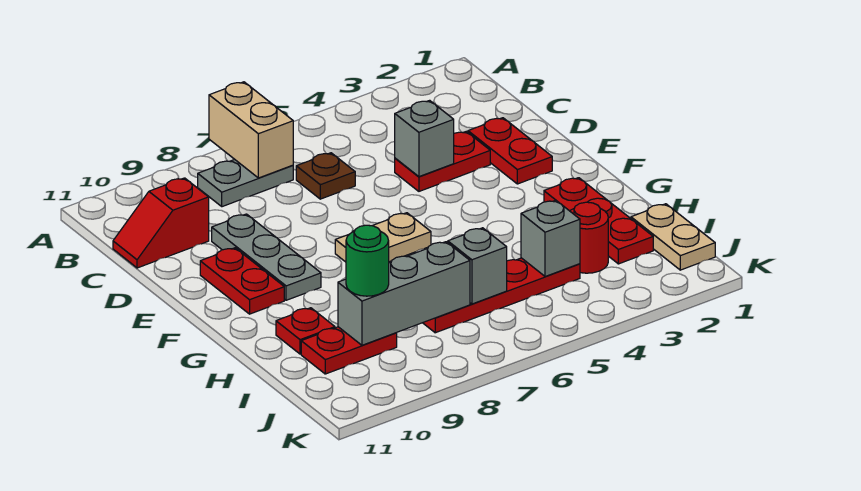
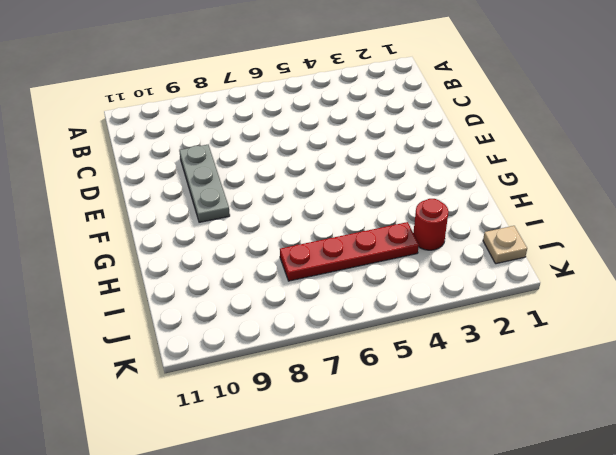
tan plate J1 level 1 -> tan plate I1:J1 level 1
none -> grey plate B7:B8 level 1
none -> brown plate C6 level 1
none -> red slope C10:C11 level 1 top 10

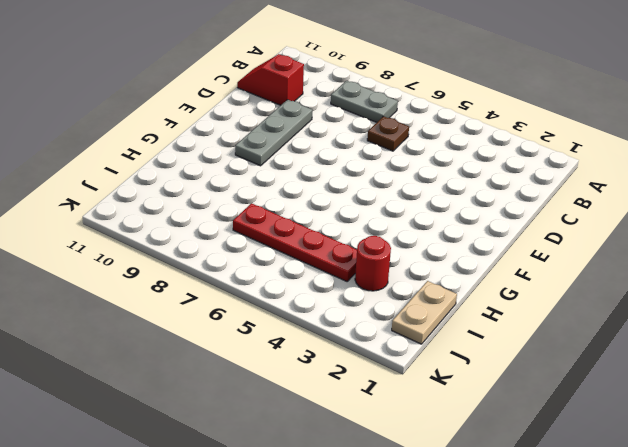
none -> red plate D2:E2 level 1
none -> red plate D3:D4 level 1
none -> red plate E10:F10 level 1

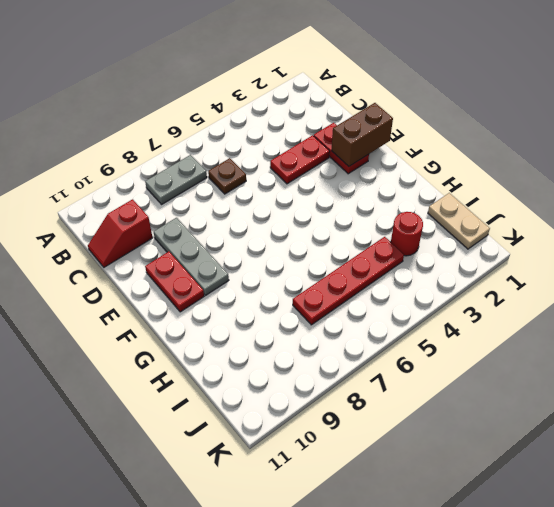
brown brick E1:E2 level 2 -> none
none -> tan plate F6:F7 level 1
none -> red plate G2:I2 level 1
none -> red plate H10 level 1

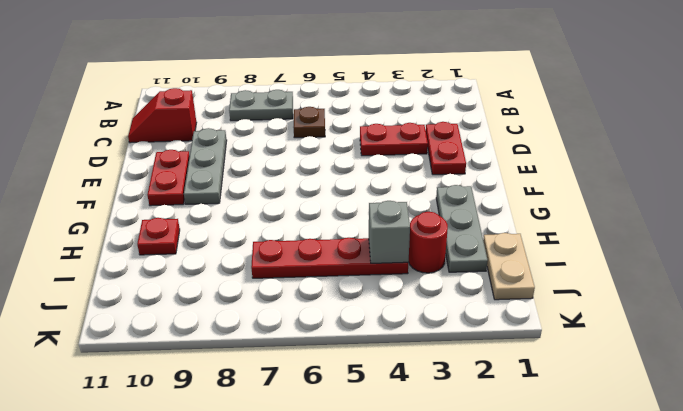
grey plate G2:I2 level 1 -> red plate G2:I2 level 1
none -> tan plate F6:F7 level 1
none -> red plate I9:I10 level 1
none -> tan brick A7:B7 level 2

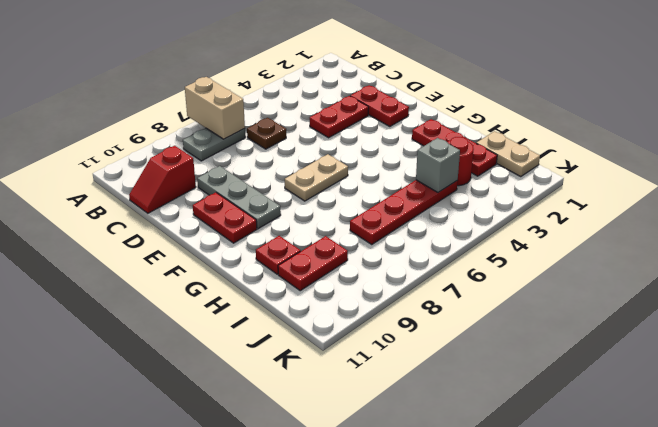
none -> grey brick D4 level 2
none -> grey brick I6 level 2
none -> grey brick I7:I9 level 2

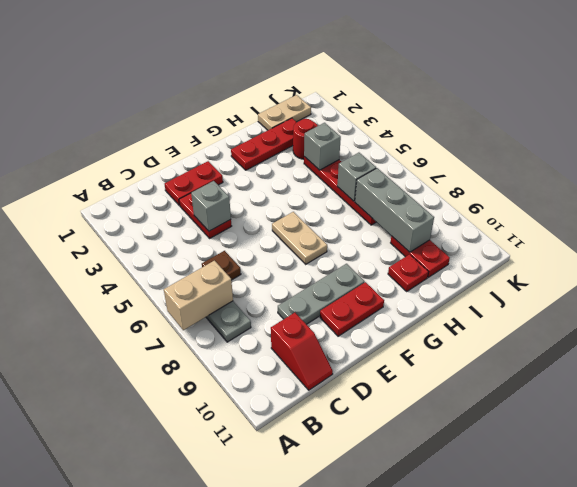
none -> green round brick I9 level 3

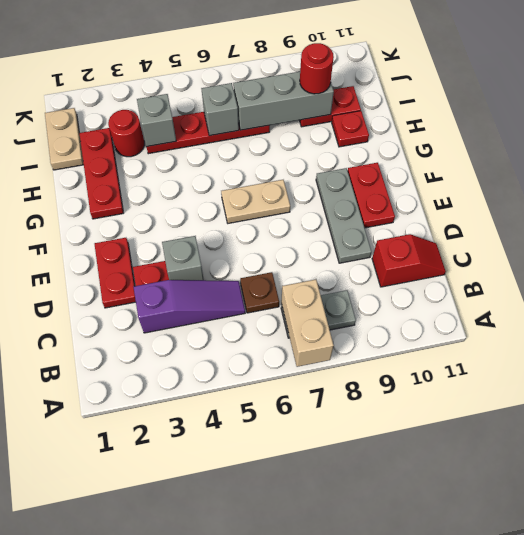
purple slope C3:C5 level 1 top 3 -> none
red round brick I9 level 3 -> green round brick I9 level 3

